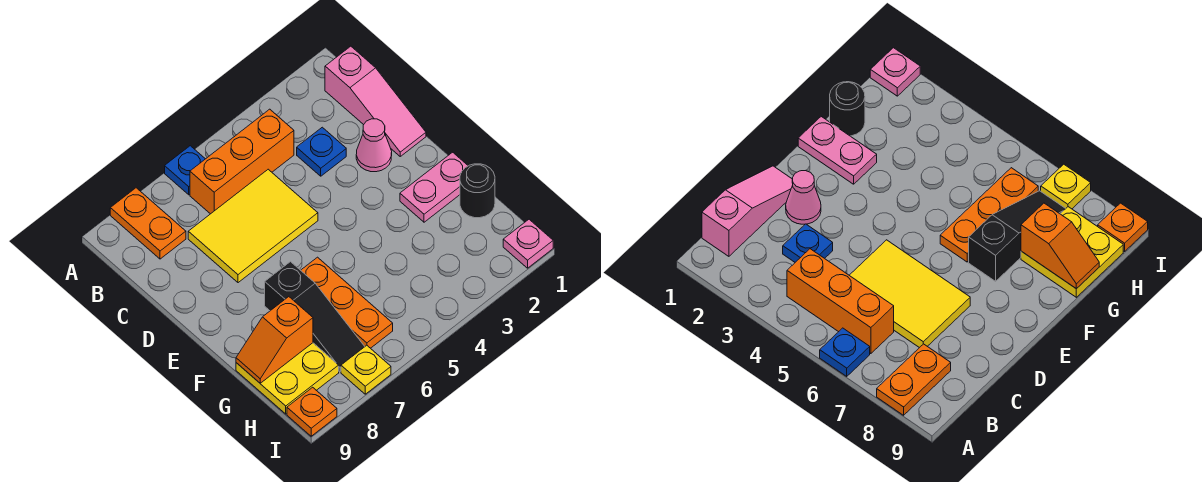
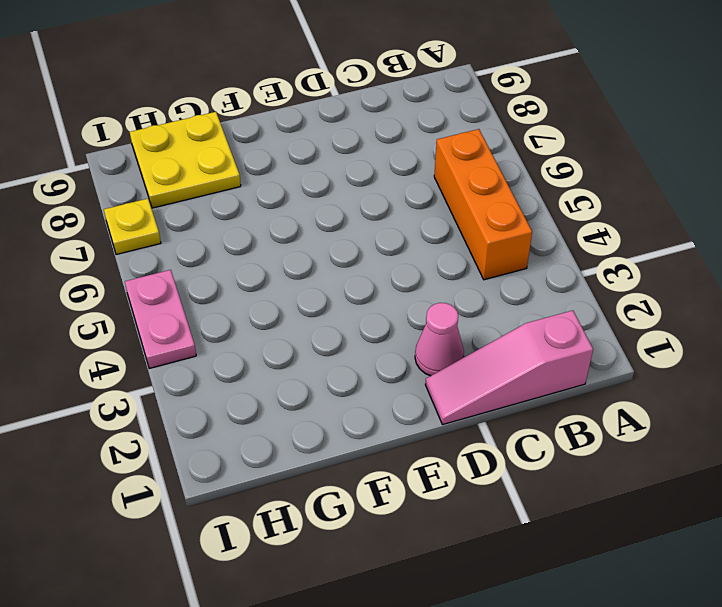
pink plate I4:I5 level 1 -> pink plate F1:F2 level 1
none -> blue plate A6 level 1
none -> orange plate A8:B8 level 1
none -> blue plate C3 level 1

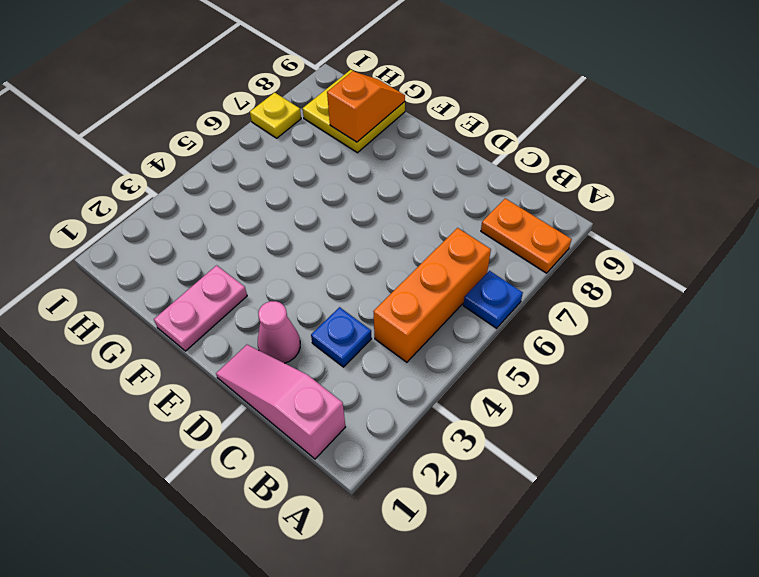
none -> yellow tile C5:D7 level 1
none -> orange plate F6:H6 level 1
none -> black slope F7:H7 level 1 top F

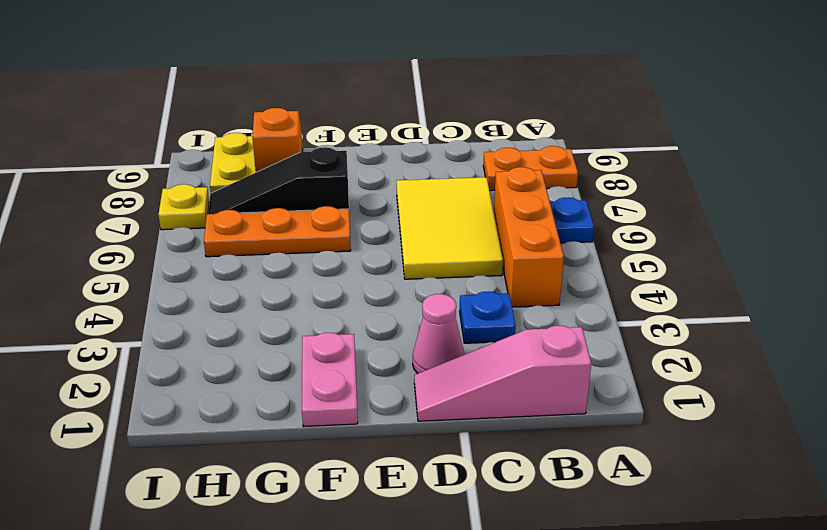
none -> black round brick G1 level 1
none -> pink plate I1 level 1
none -> orange plate I9 level 1

